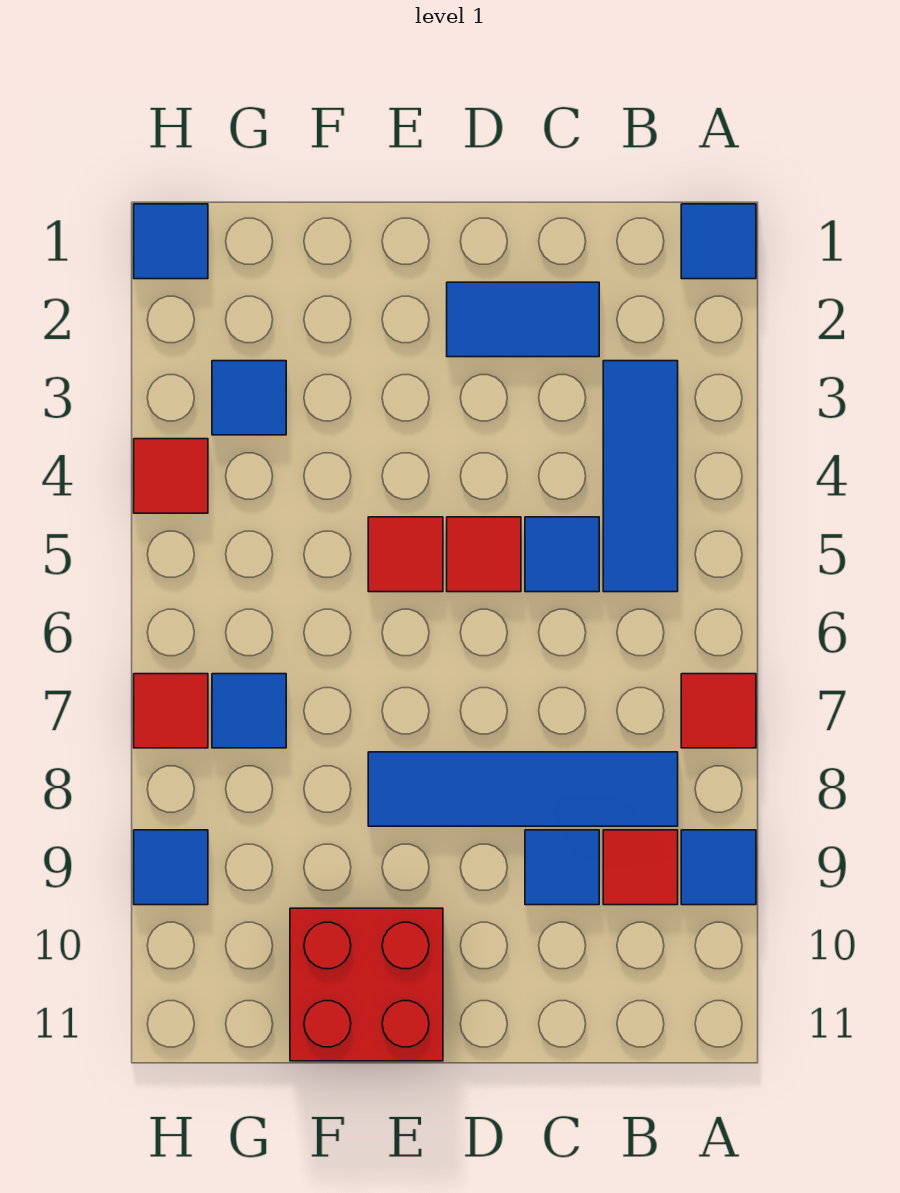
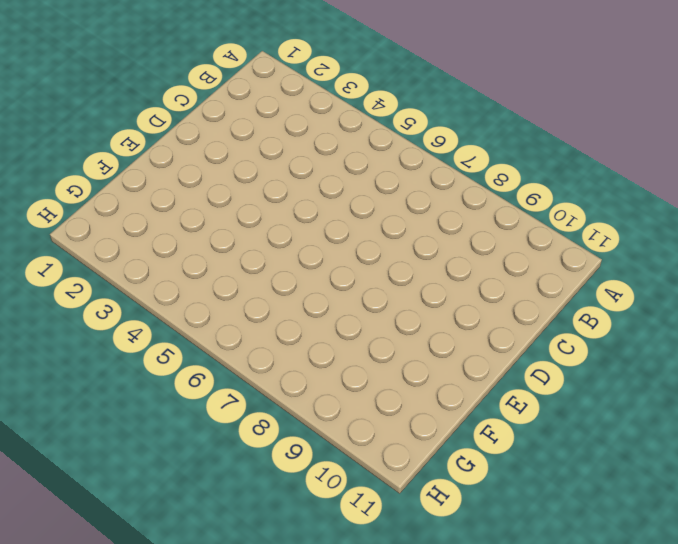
none -> blue tile A1 level 1
none -> red tile A7 level 1
none -> blue tile A9 level 1

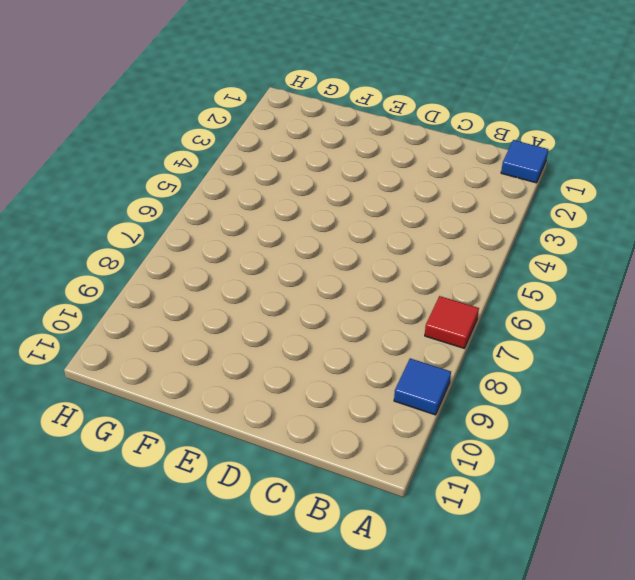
none -> blue tile B3:B5 level 1
none -> blue tile B8:E8 level 1
none -> red tile B9 level 1

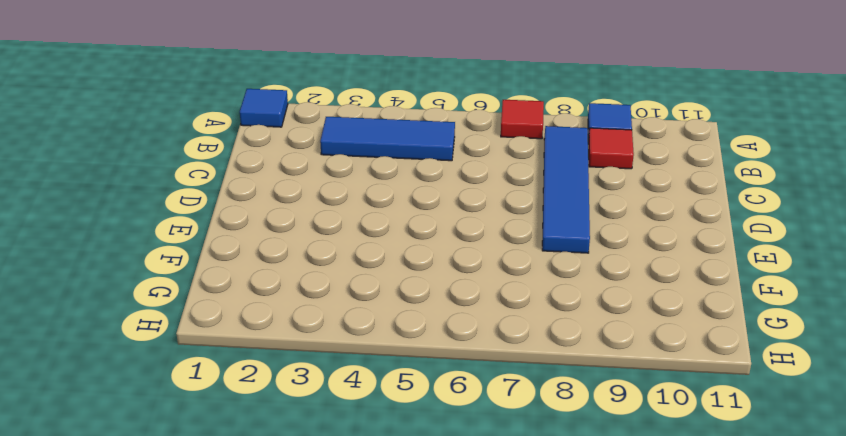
none -> blue tile C2:D2 level 1
none -> blue tile C5 level 1
none -> blue tile C9 level 1

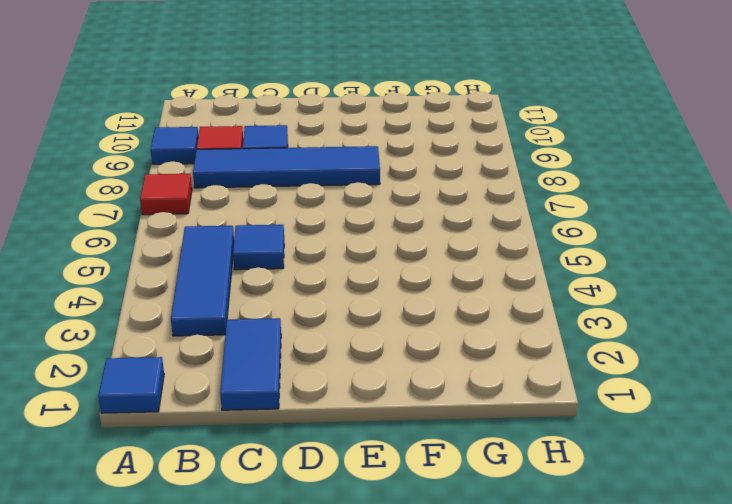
blue tile C1:C2 level 1 -> blue tile C2:D2 level 1
none -> red tile D5 level 1
none -> red tile E5 level 1
none -> red brick E10:F11 level 1

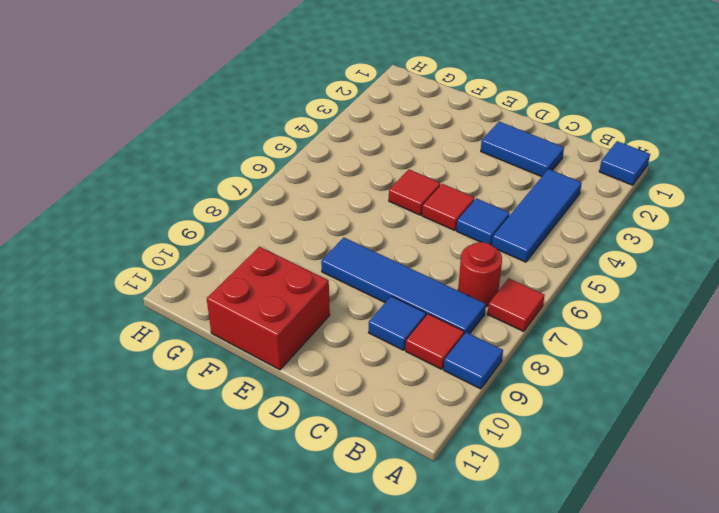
red round brick B7 level 1 -> none
none -> blue tile G3 level 1
none -> blue tile G7 level 1
none -> blue tile H1 level 1

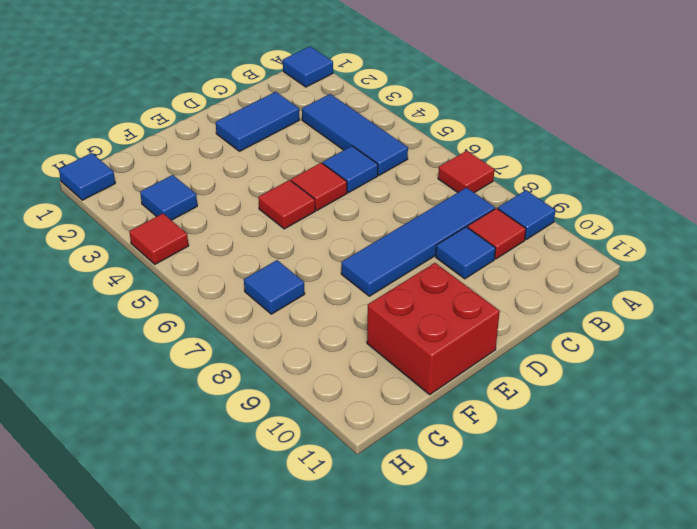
none -> red tile H7 level 1
none -> blue tile H9 level 1

